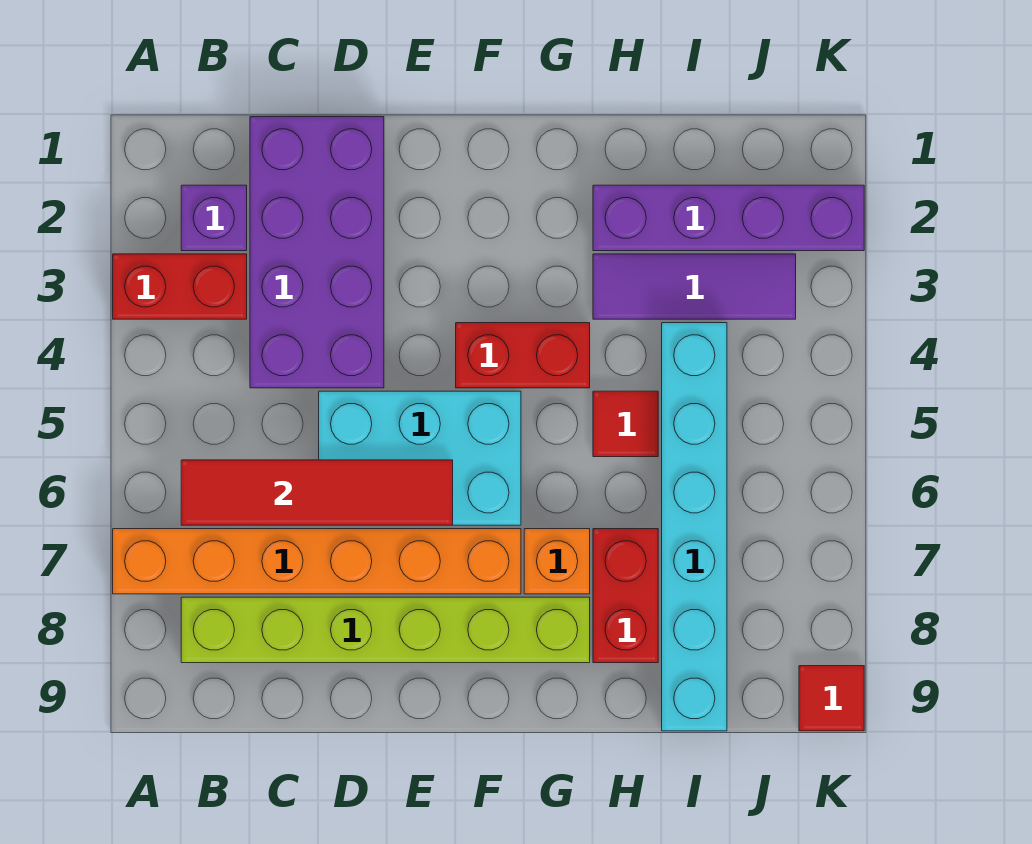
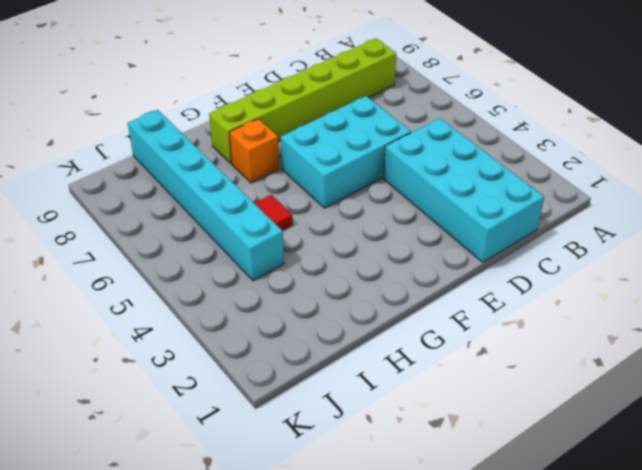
cyan brick C1:D4 level 1 -> purple brick C1:D4 level 1
none -> red brick A3:B3 level 1
none -> orange brick A7:F7 level 1
none -> purple brick B2 level 1

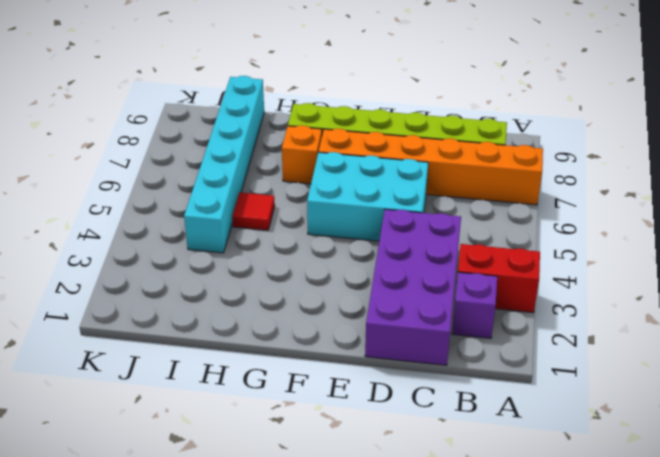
none -> red brick F4:G4 level 1
none -> purple brick H2:K2 level 1
none -> purple tile H3:J3 level 1

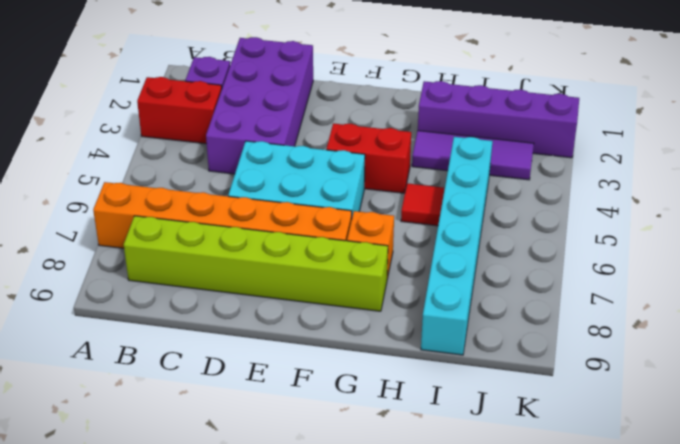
none -> red brick H7:H8 level 1
none -> red tile K9 level 1
none -> red tile B6:E6 level 2

